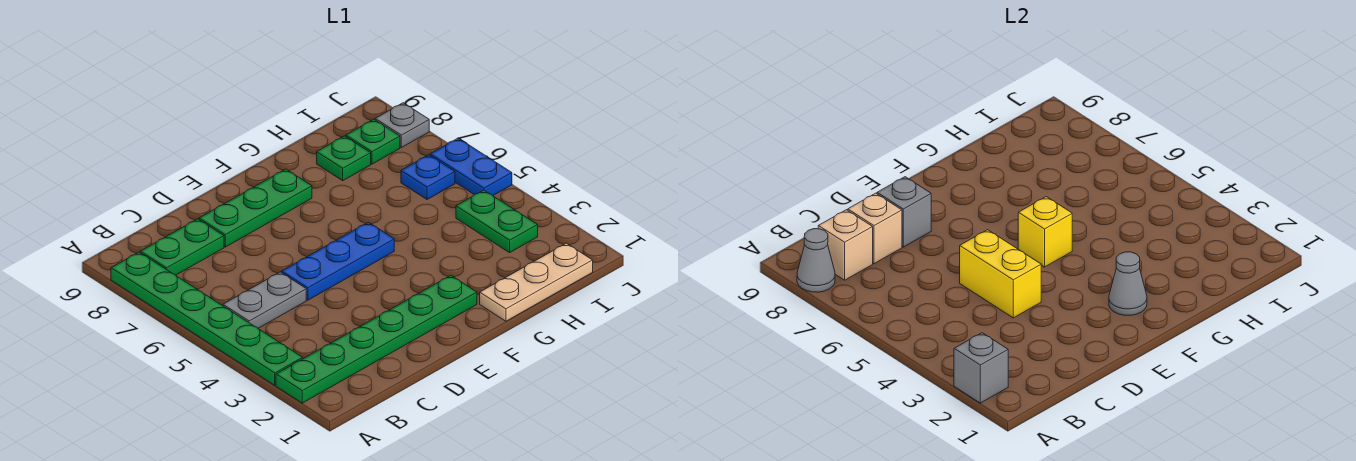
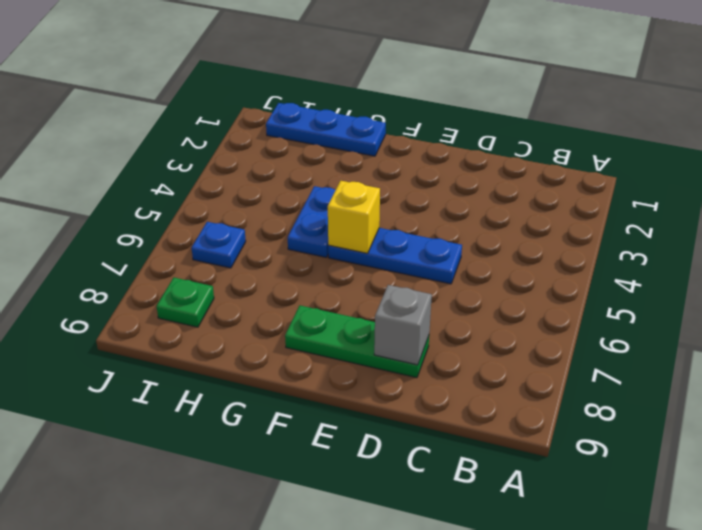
blue plate G1:I1 level 1 -> tan plate G1:I1 level 1
blue plate G4:G5 level 1 -> blue plate J5:J6 level 1
none -> green plate A2:F2 level 1
none -> green plate A3:A8 level 1
none -> grey plate B5:C5 level 1

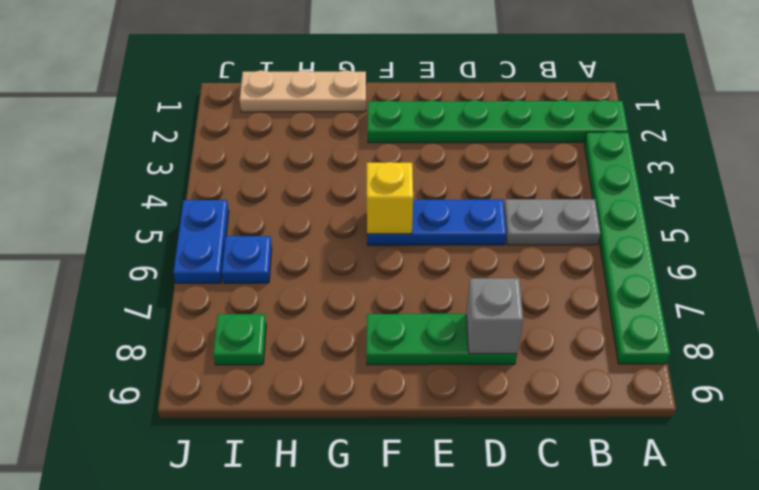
none -> green plate B8:C8 level 1
none -> green plate H8 level 1
none -> green plate I3:I4 level 1

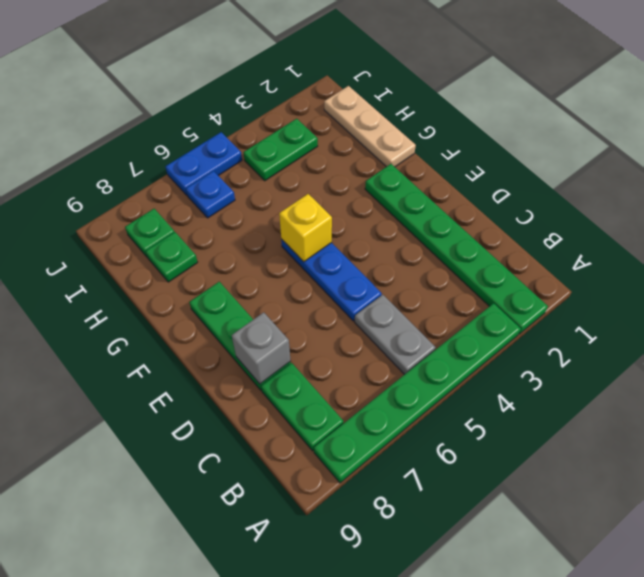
none -> grey plate J8 level 1
none -> grey brick A2 level 2
none -> grey cone A8 level 2

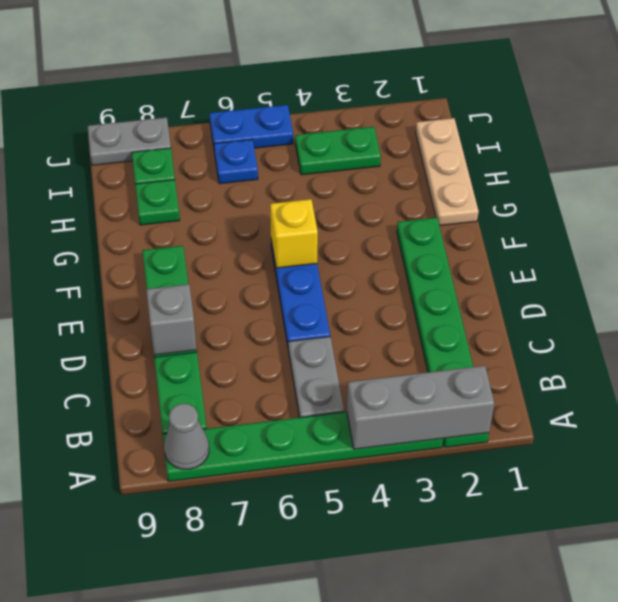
grey brick A2:A4 level 2 -> grey brick A2 level 2
grey plate J8:J9 level 1 -> grey plate J8 level 1
none -> tan brick B8 level 2
none -> tan brick C8 level 2
none -> yellow brick D4:D5 level 2

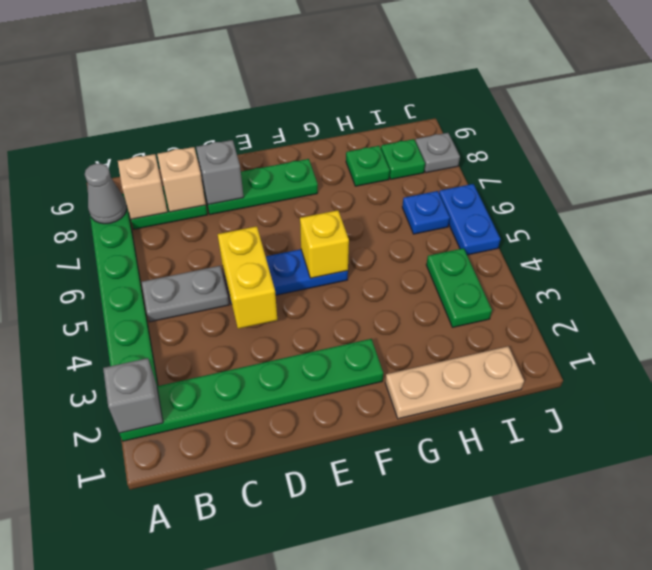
none -> grey cone F2 level 2

